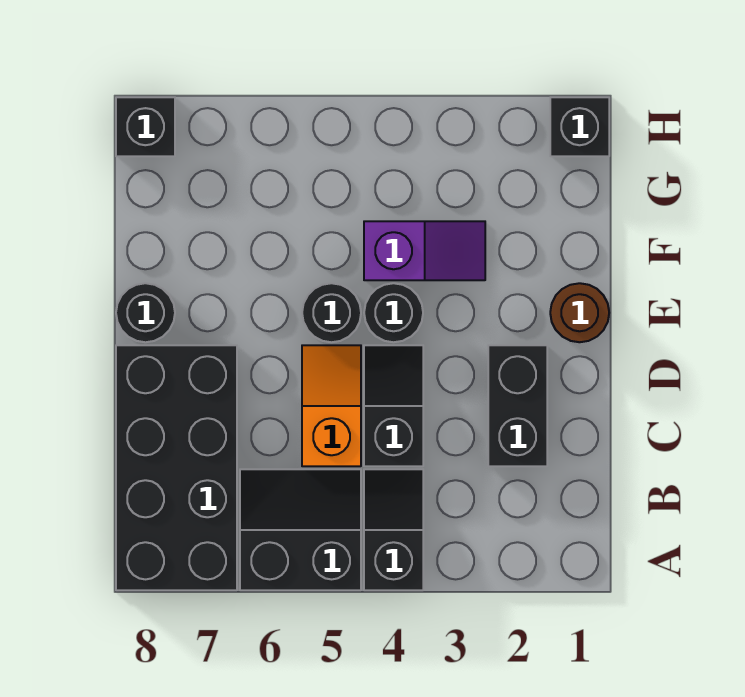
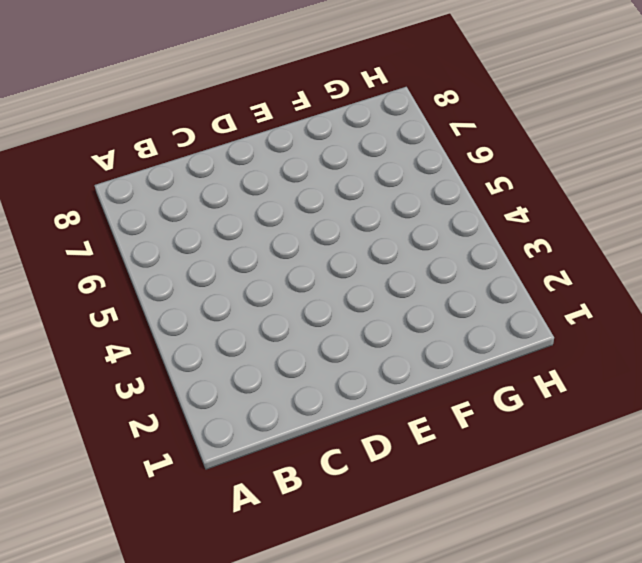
none -> black slope A4:B4 level 1 top A
none -> black slope A5:B6 level 1 top A
none -> black brick A7:D8 level 1

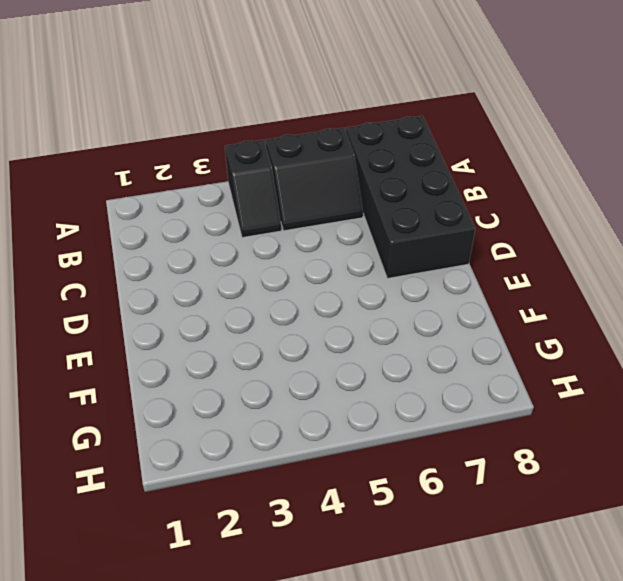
none -> black brick C2:D2 level 1
none -> black slope C4:D4 level 1 top C
none -> orange slope C5:D5 level 1 top C

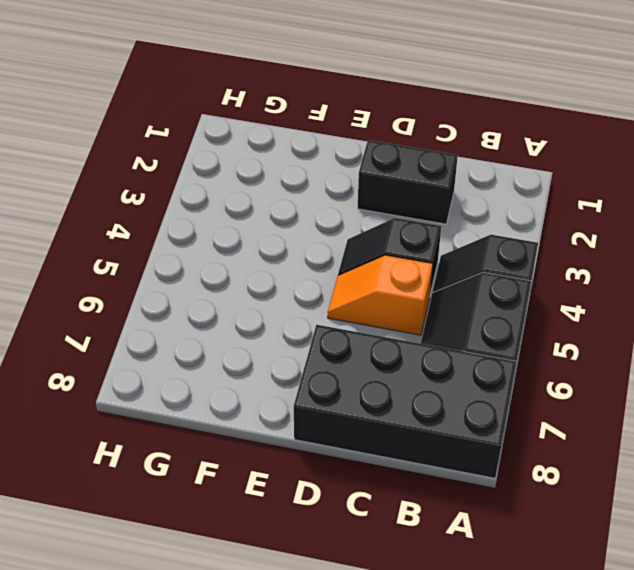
none -> brown round brick E1 level 1
none -> black round brick E4 level 1
none -> black round brick E5 level 1

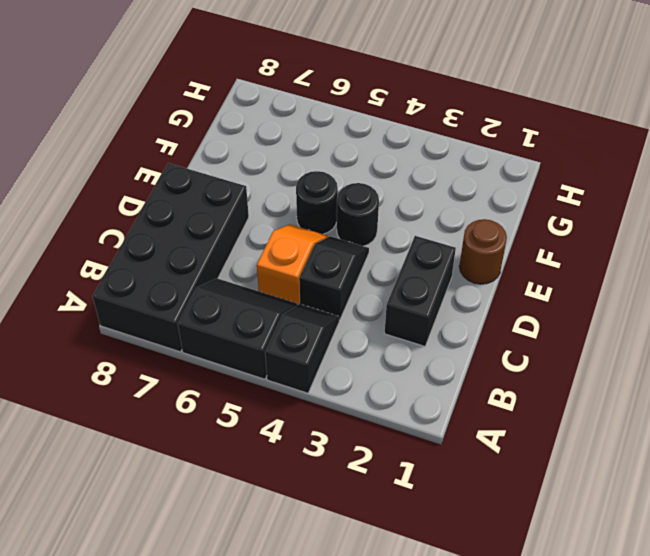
none -> black round brick E8 level 1
none -> purple slope F3:F4 level 1 top 4
none -> black brick H1 level 1

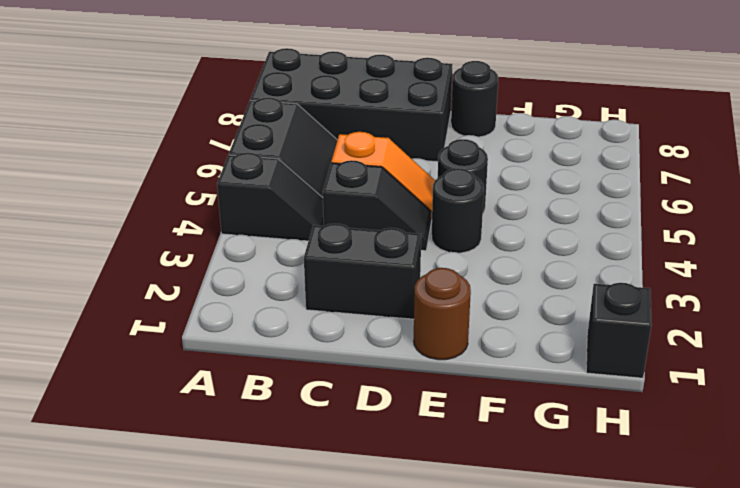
none -> purple slope F3:F4 level 1 top 4
none -> black brick H8 level 1

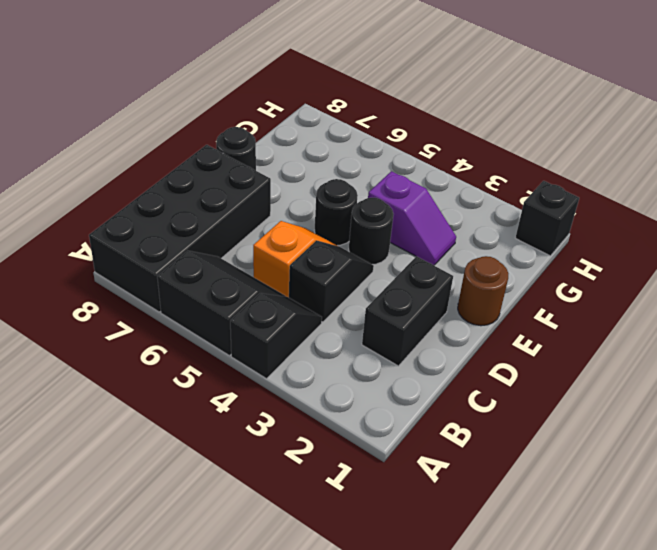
none -> black brick H8 level 1

